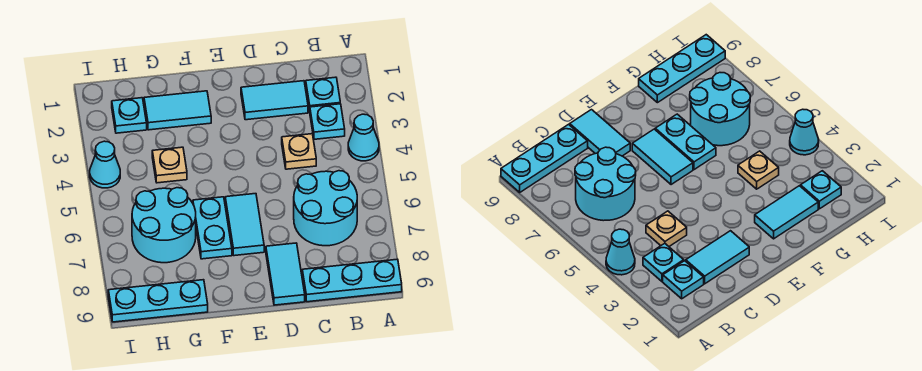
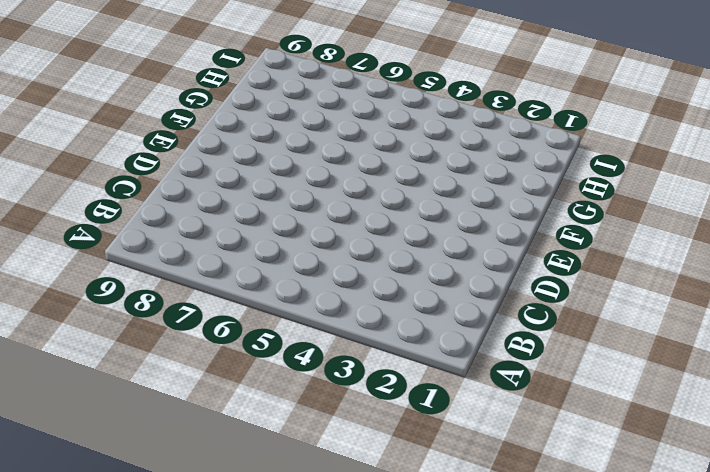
none -> cyan cone A4 level 1
none -> cyan plate A9:C9 level 1
none -> cyan plate B2 level 1

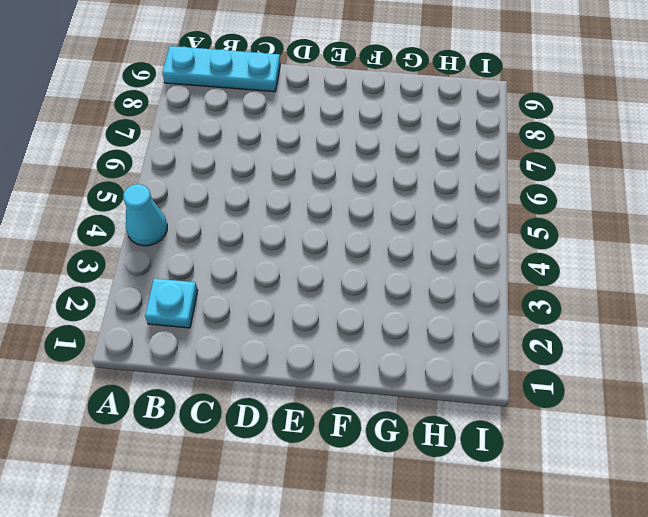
none -> cyan plate B3 level 1
none -> cyan round brick B6:C7 level 1
none -> cyan tile C2:D2 level 1

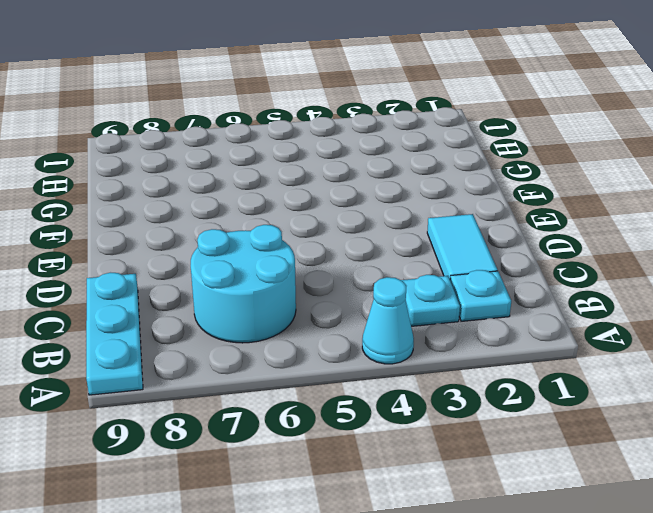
none -> tan plate C4 level 1
none -> cyan tile D8:D9 level 1
none -> cyan tile E6:E7 level 1

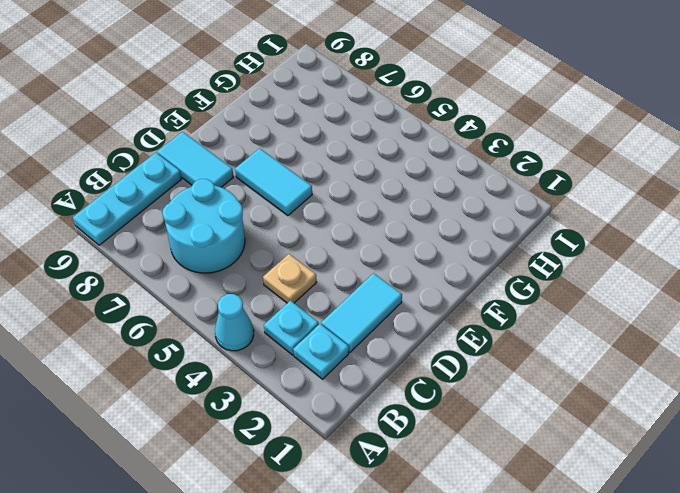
none -> cyan tile F2:G2 level 1
none -> cyan plate F6:F7 level 1
none -> tan plate G4 level 1

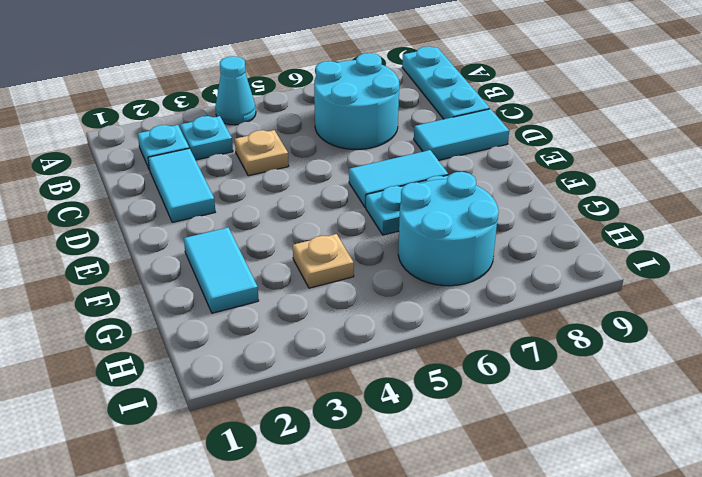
none -> cyan plate G9:I9 level 1
none -> cyan plate H2 level 1
none -> cyan cone I4 level 1

